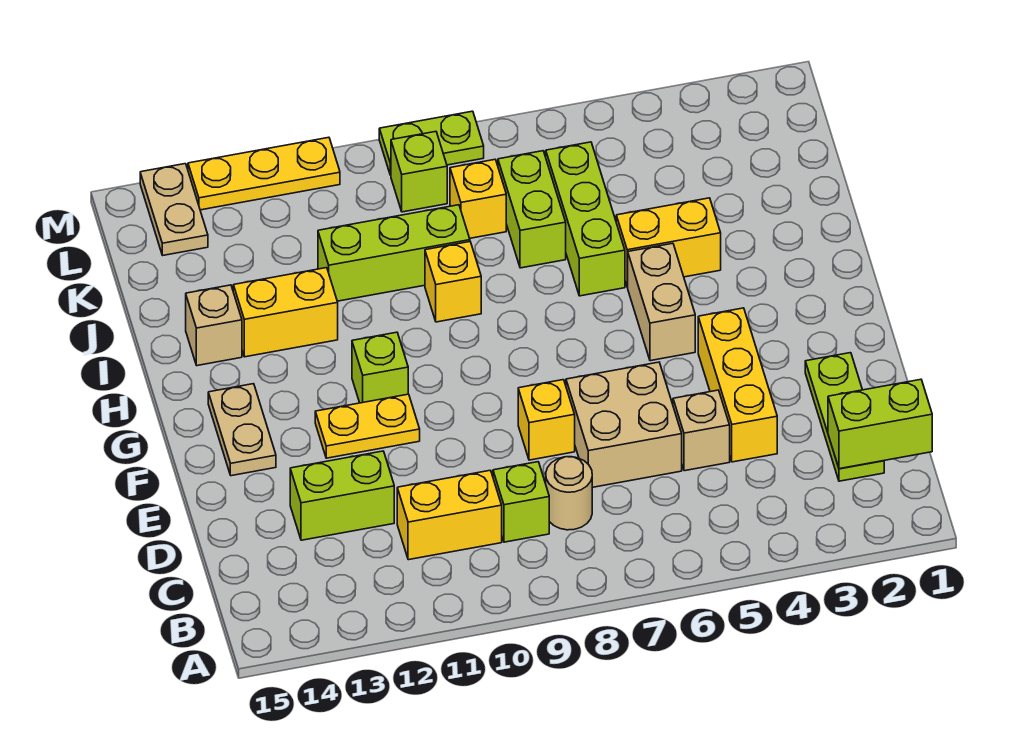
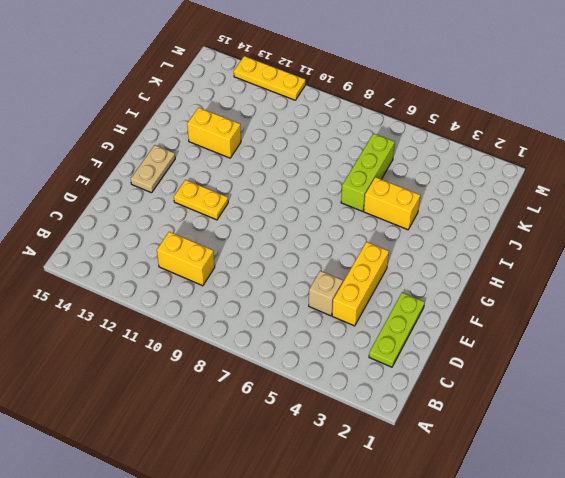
none -> tan round brick C8 level 1
none -> lime brick C9 level 1
none -> tan brick D6:E7 level 1

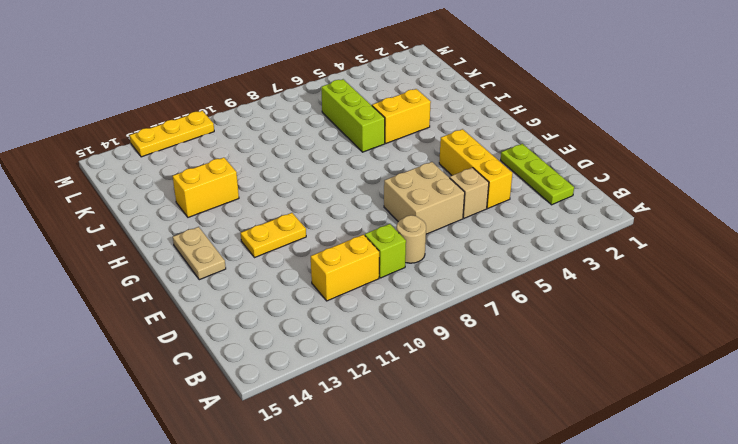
none -> lime brick D12:D13 level 1
none -> yellow brick E8 level 1
none -> tan brick G5:H5 level 1

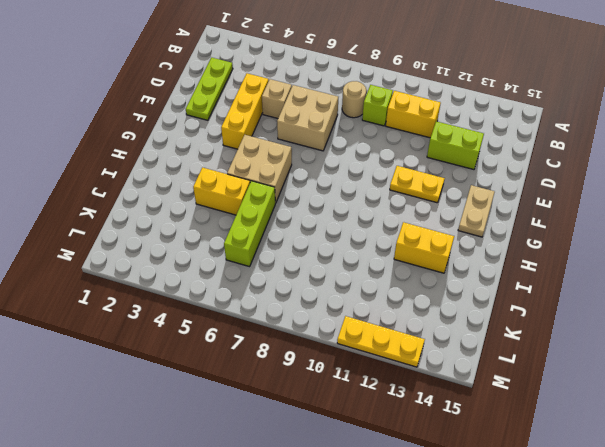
tan brick G5:H6 level 1 -> tan brick G5:H5 level 1
none -> yellow brick E8 level 1
none -> lime brick G11 level 1
none -> yellow brick I9 level 1

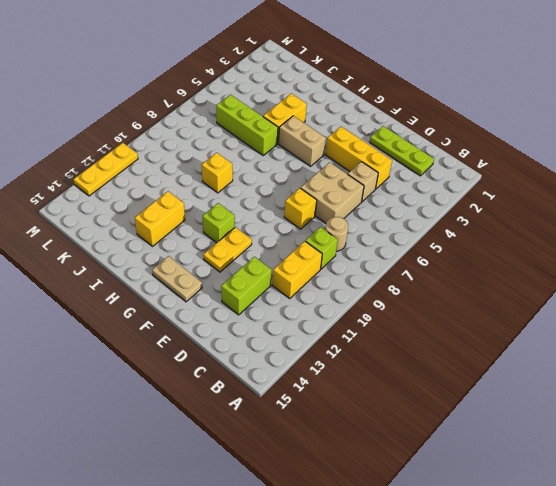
none -> tan brick I14 level 1
none -> lime brick J7:K7 level 1
none -> lime brick J9:J11 level 1

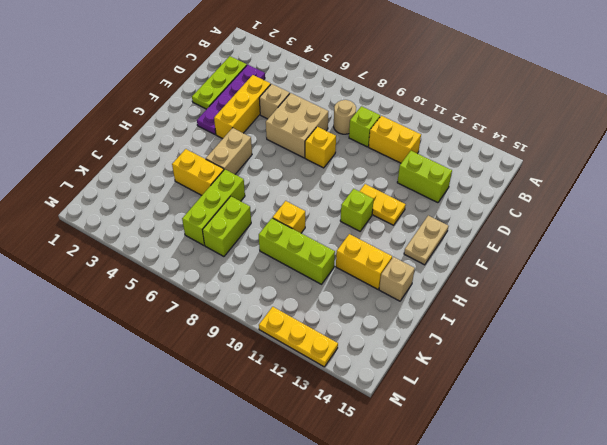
purple plate C3:F3 level 1 -> none
none -> yellow brick K8 level 1
none -> lime brick L9 level 1
none -> tan plate L14:M14 level 1

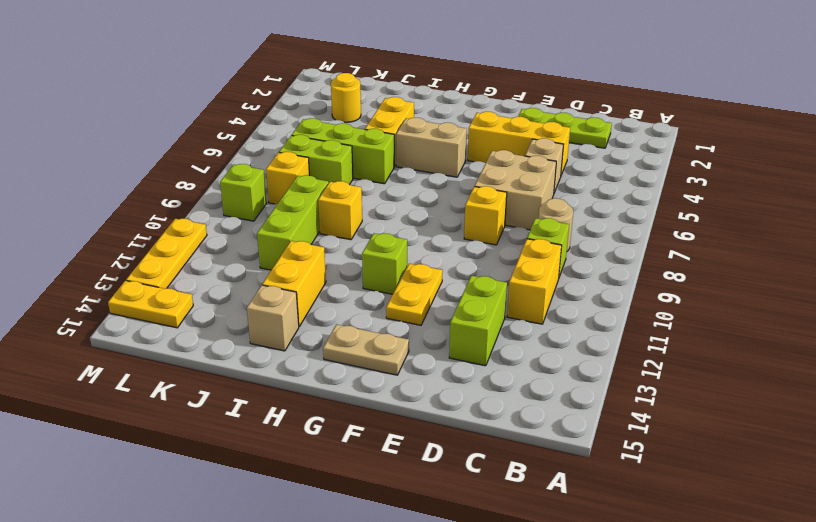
yellow round brick K3 level 1 -> none
yellow plate L14:M14 level 1 -> tan plate L14:M14 level 1
none -> lime plate M8:M9 level 1
none -> lime brick C1:C2 level 2

